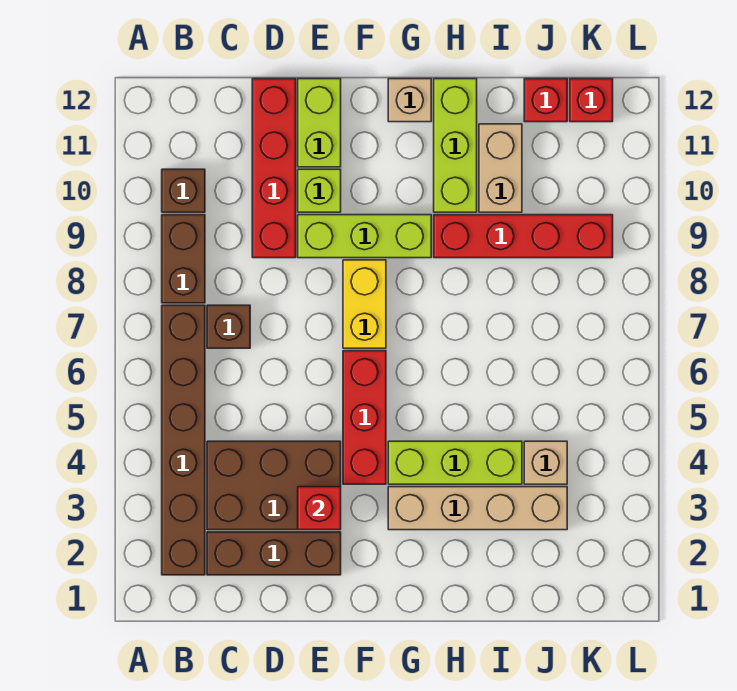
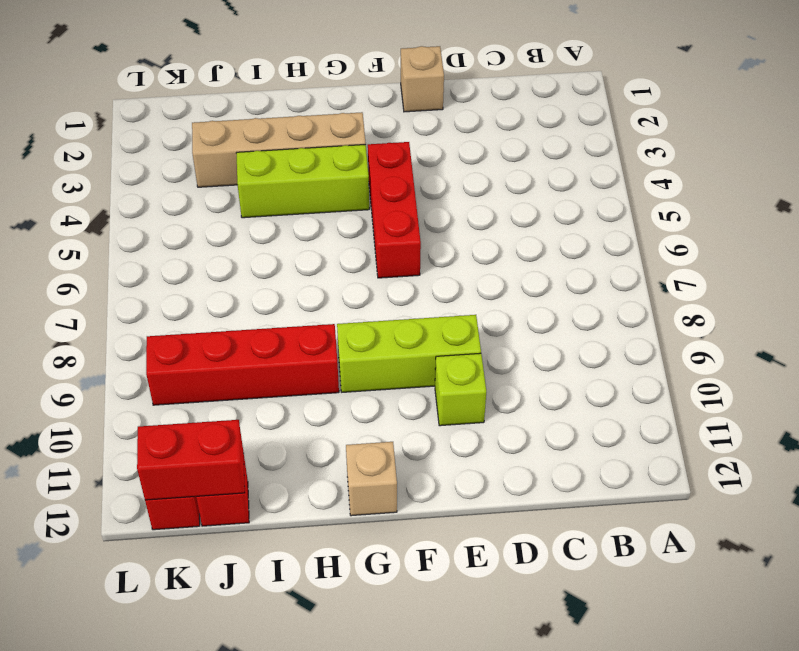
tan brick E1 level 1 -> tan brick J4 level 1
red brick J12:K12 level 2 -> none
none -> brown brick B2:B7 level 1
none -> brown brick B8:B9 level 1
none -> brown brick B10 level 1

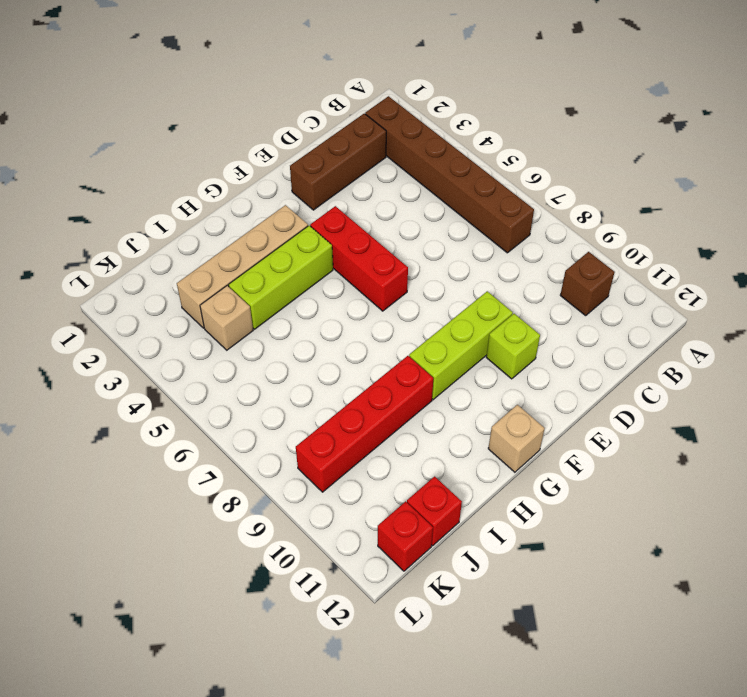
none -> brown brick B8:B9 level 1
none -> brown brick C3:E4 level 1
none -> brown brick C7 level 1

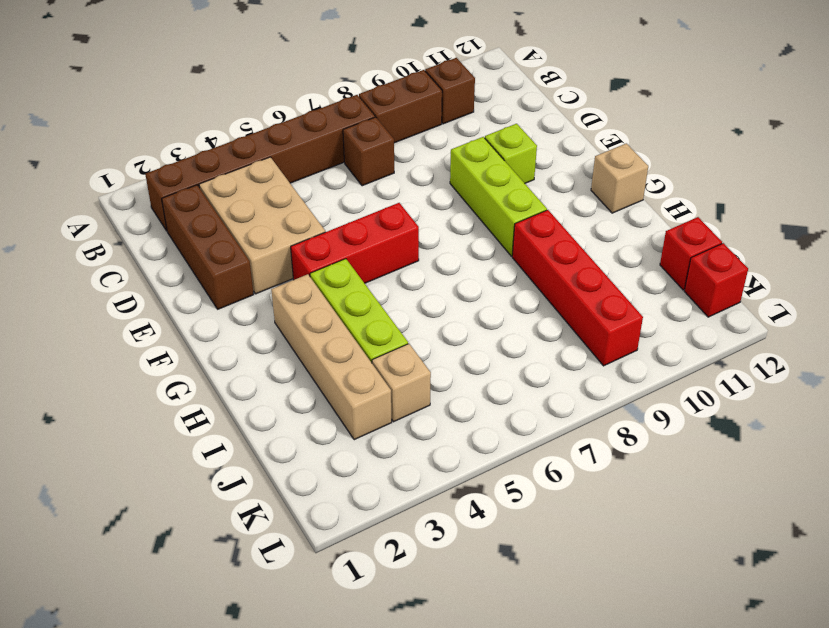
tan brick C3:E4 level 1 -> brown brick C3:E4 level 1
none -> red brick D9:D12 level 1
none -> lime brick E11:E12 level 1
none -> yellow brick F7:F8 level 1

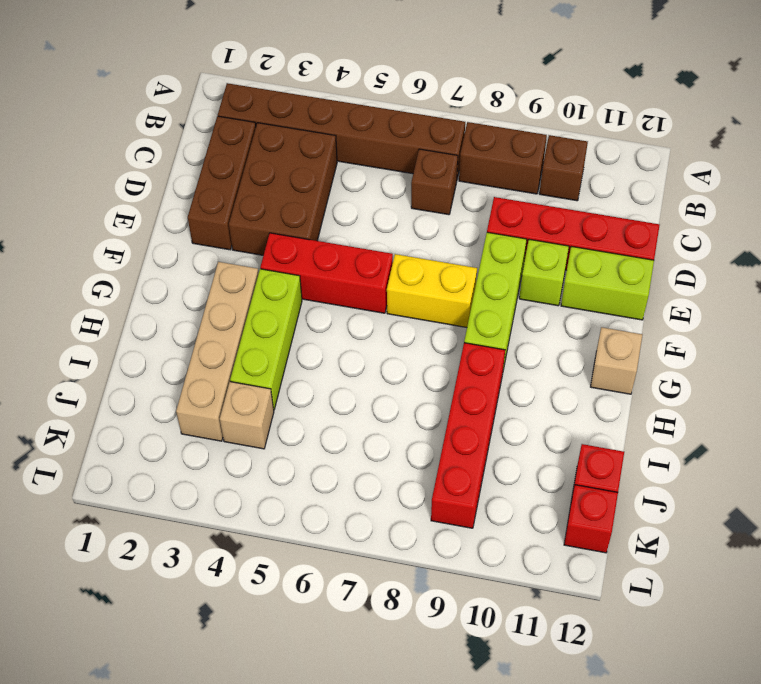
none -> lime brick H10:H12 level 1
none -> tan brick I10:I11 level 1
none -> red brick E3 level 2

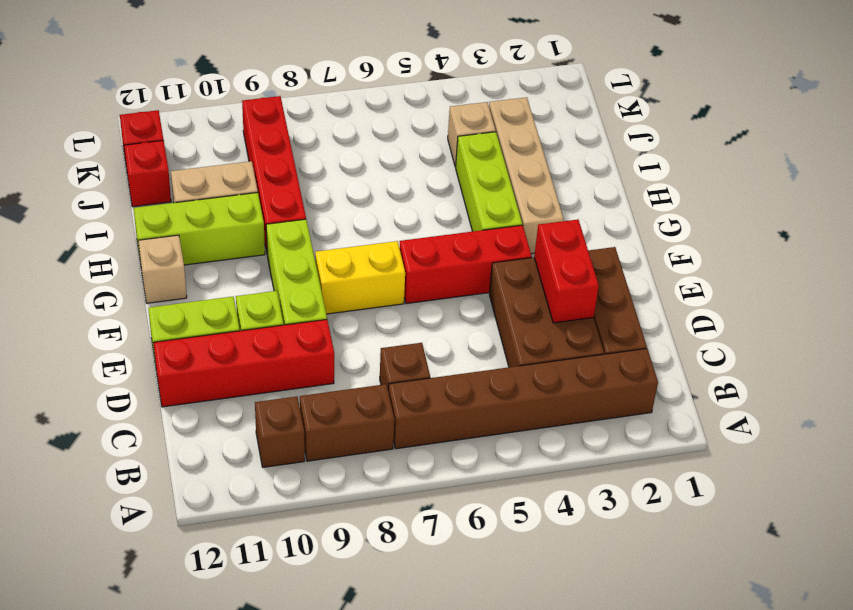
red brick D3:E3 level 2 -> red brick E3 level 2

